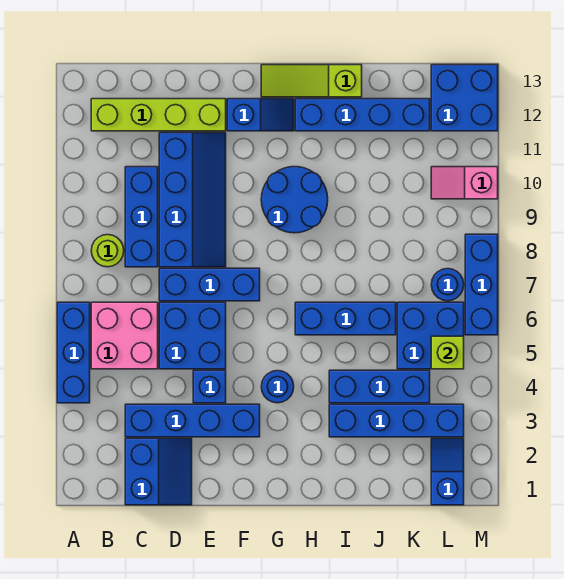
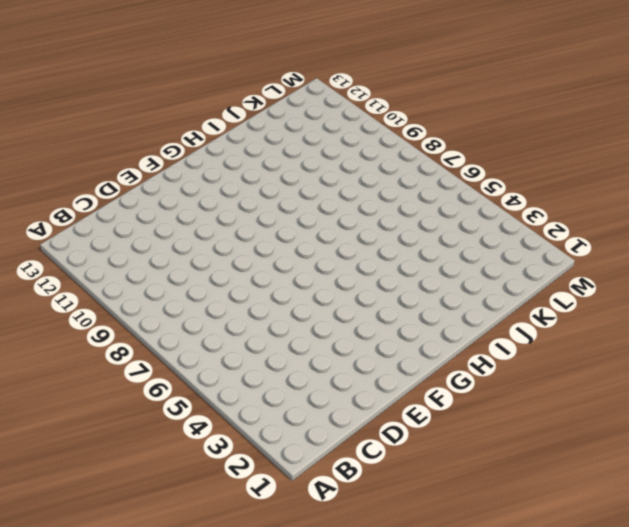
none -> blue brick A4:A6 level 1
none -> pink brick B5:C6 level 1
none -> lime round brick B8 level 1

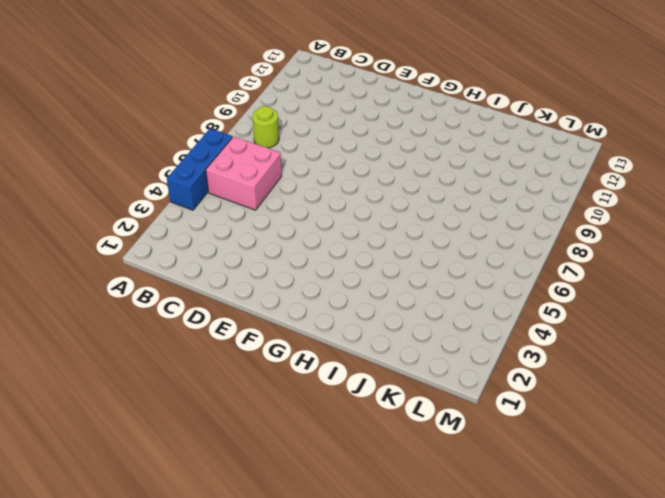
none -> lime brick B12:E12 level 1
none -> blue slope C1:D2 level 1 top C
none -> blue brick C3:F3 level 1

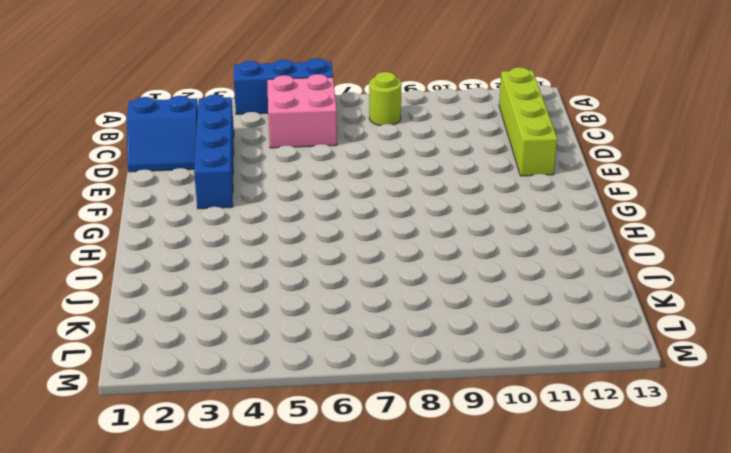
none -> blue brick C8:C10 level 1
none -> blue brick D5:E6 level 1
none -> blue brick D7:F7 level 1

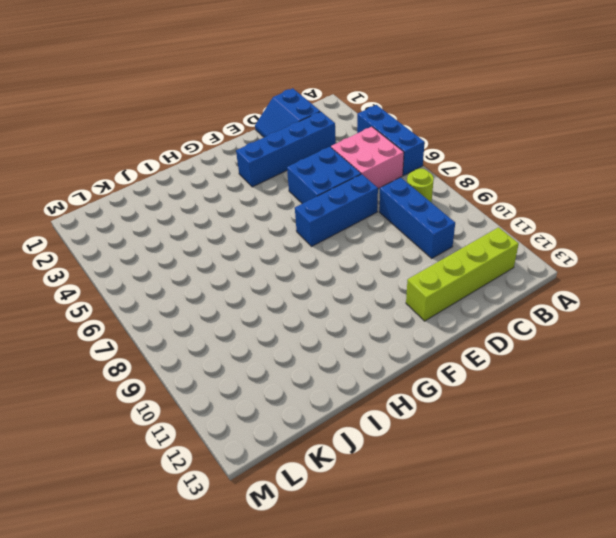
none -> blue slope D8:E11 level 1 top D
none -> blue brick E4 level 1
none -> blue slope F12:G12 level 1 top F

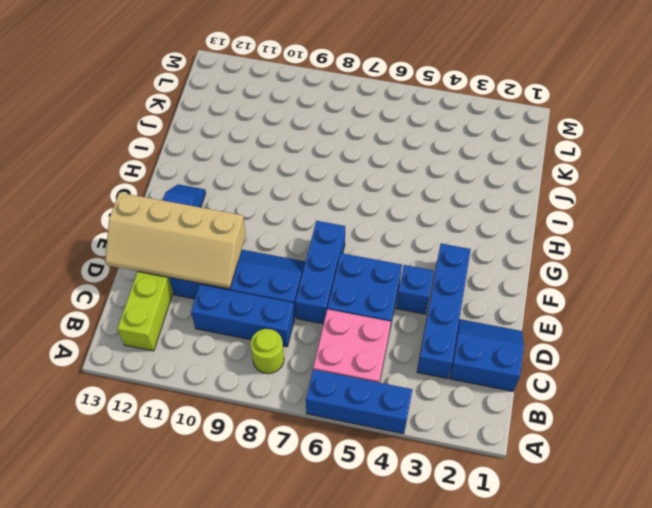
tan slope D10:E13 level 2 top E -> none
none -> blue round brick G4 level 1
none -> blue round brick G9:H10 level 1
none -> lime slope G13:I13 level 1 top I

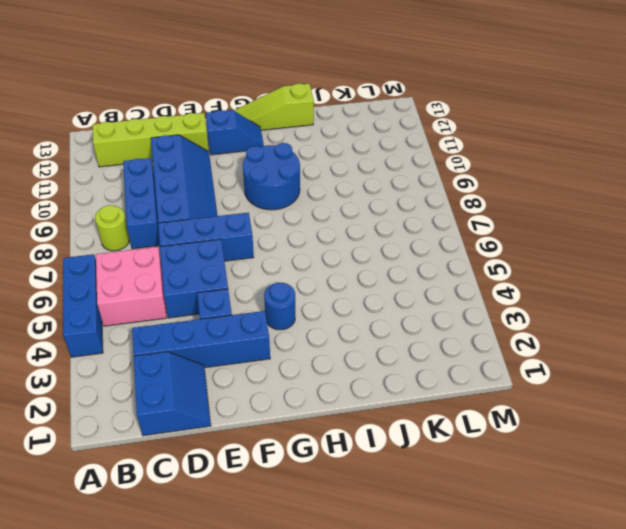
none -> blue brick H6:J6 level 1
none -> blue brick H12:K12 level 1
none -> blue brick I3:L3 level 1

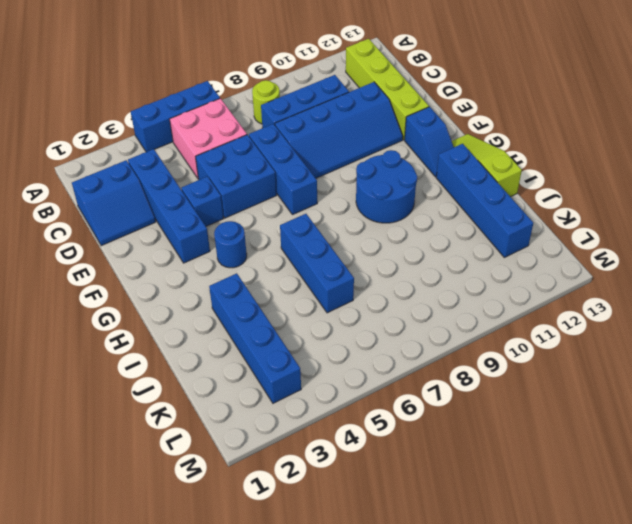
none -> blue brick I4:K4 level 1
none -> blue brick K5:L6 level 1
none -> blue slope L1:L2 level 1 top 1

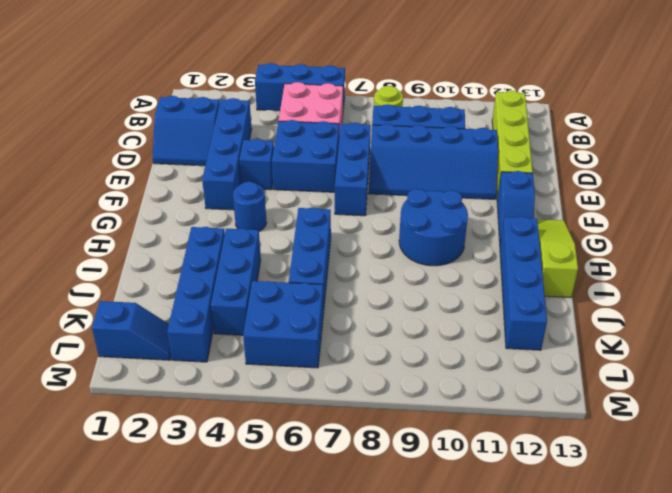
none -> blue round brick L7 level 1
none -> pink slope L10:M10 level 1 top M
none -> blue brick L12:M13 level 1

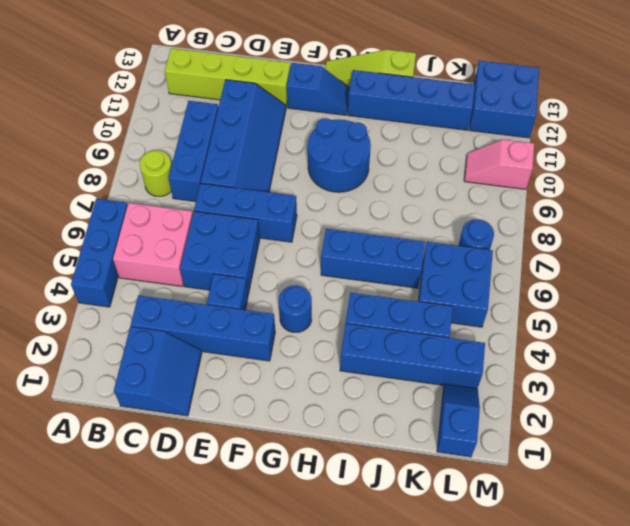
none -> blue brick M6:M8 level 1
none -> lime brick L5 level 2

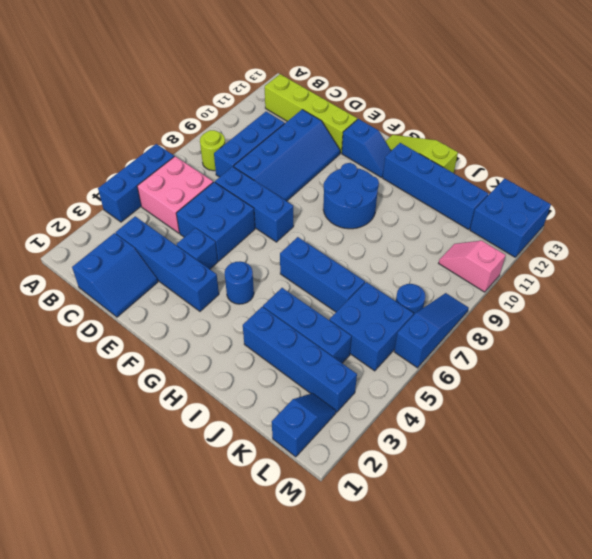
blue slope M6:M8 level 1 top 6 -> blue brick M6:M8 level 1
none -> lime brick L5 level 2

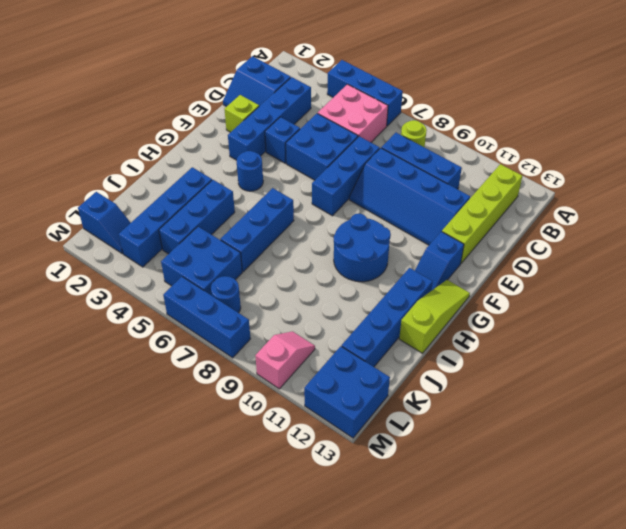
lime brick E2 level 1 -> lime brick L5 level 2

